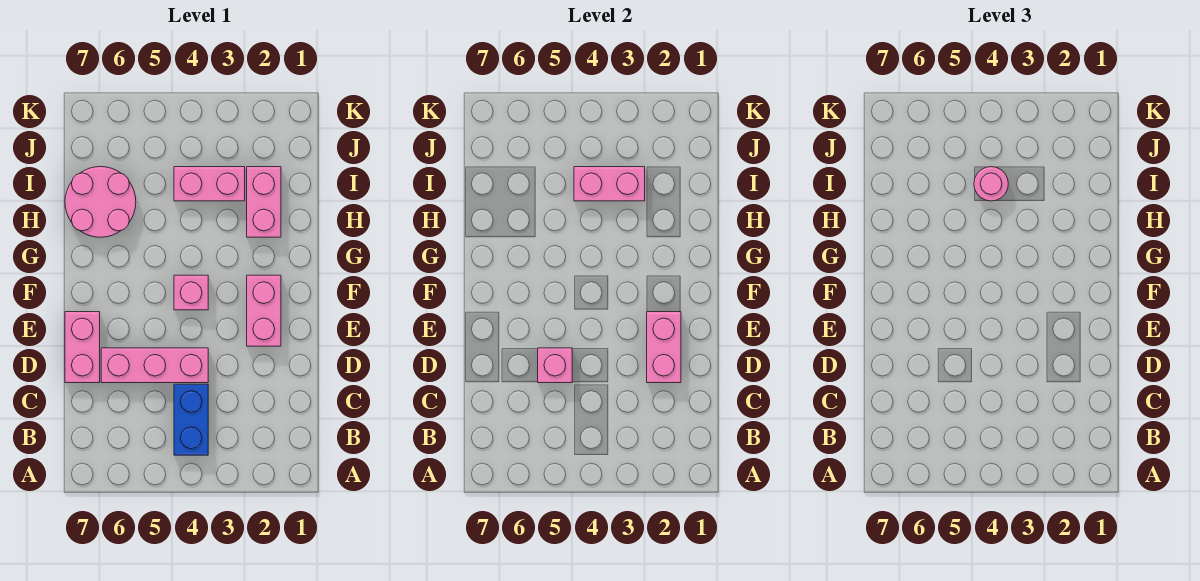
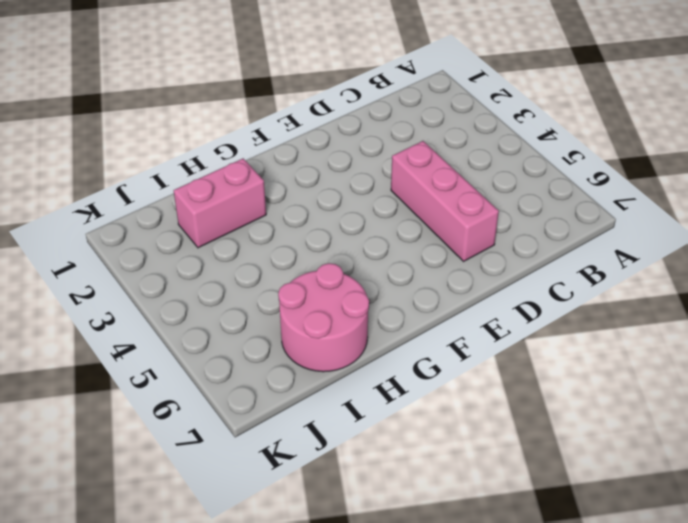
none -> blue brick B4:C4 level 1
none -> pink brick D7:E7 level 1
none -> pink brick E2:F2 level 1

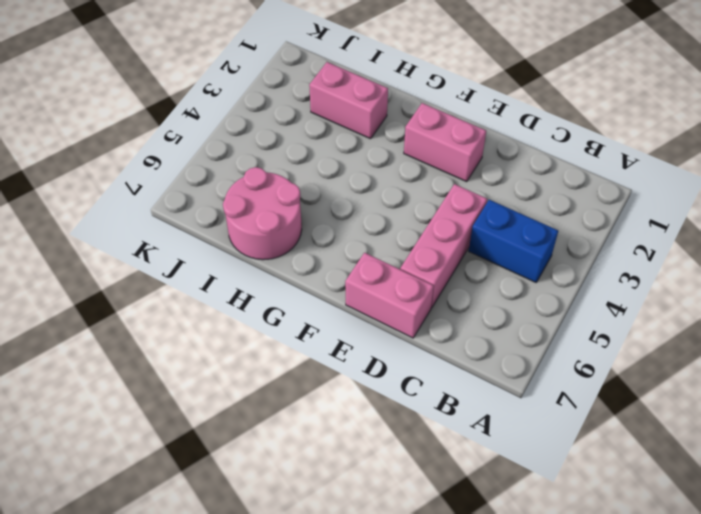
none -> pink brick F4 level 1
none -> pink brick I3:I4 level 1
none -> pink brick D2:E2 level 2

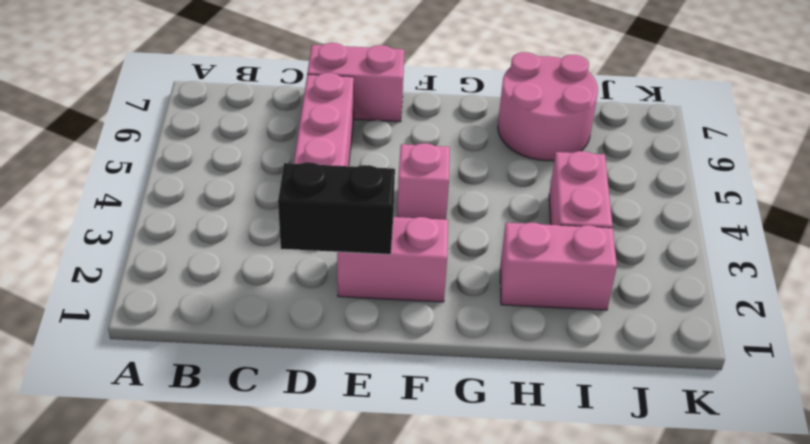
black brick D2:E2 level 2 -> pink brick D2:E2 level 2
none -> blue brick B4:C4 level 1
none -> pink brick D5 level 2
none -> pink brick I3:I4 level 2

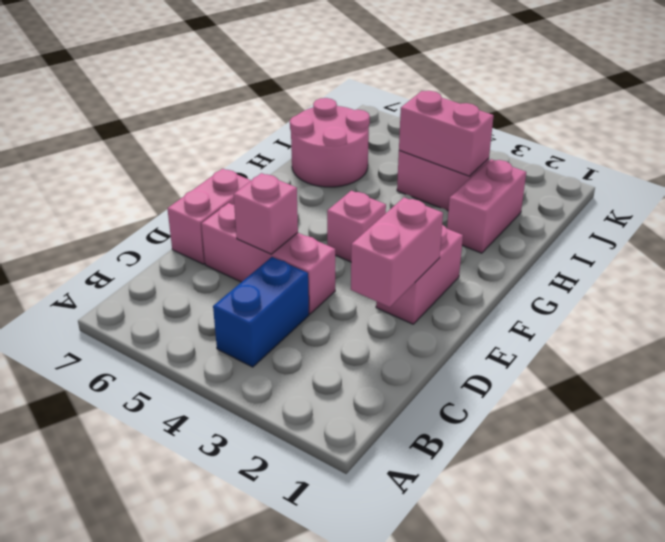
none -> pink round brick I4 level 3

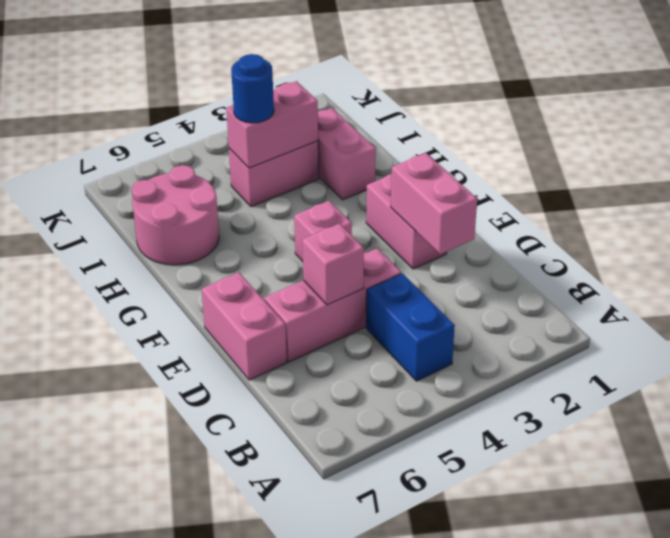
blue round brick I4 level 3 -> pink round brick I4 level 3

